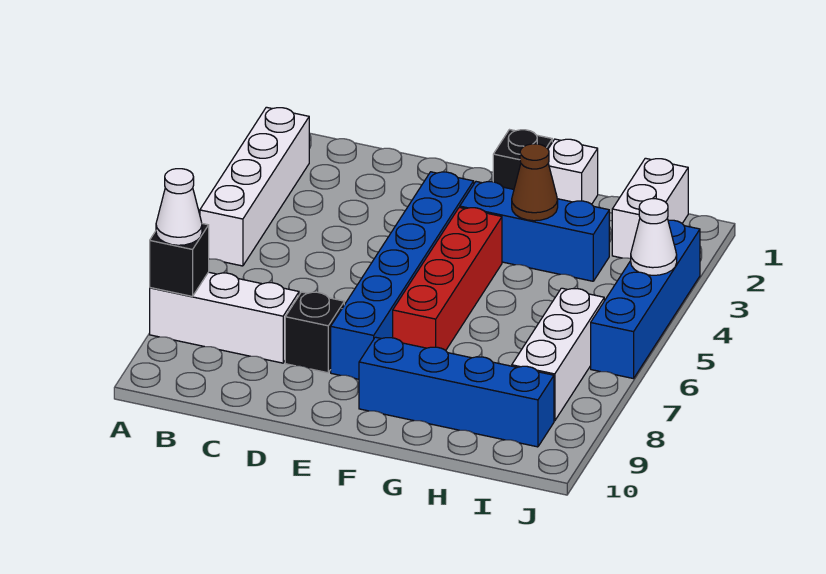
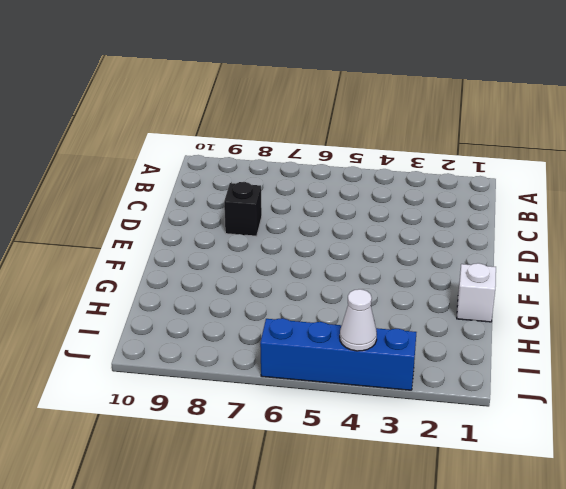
none -> white brick A2:A5 level 1
none -> white brick A8:C8 level 1
none -> blue brick E3:E8 level 1

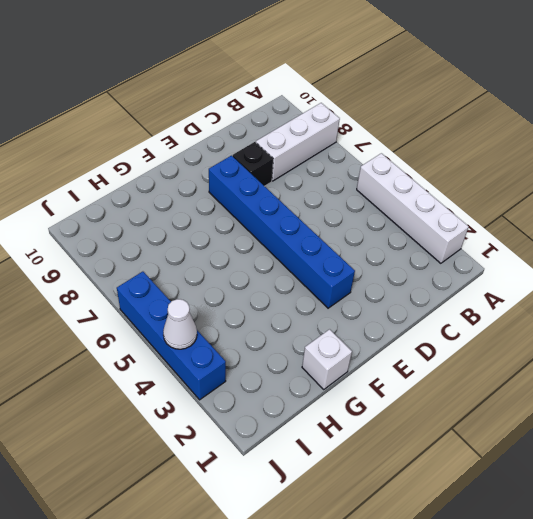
none -> black brick F1 level 1
none -> blue brick F3:H3 level 1
none -> red brick F4:F7 level 1

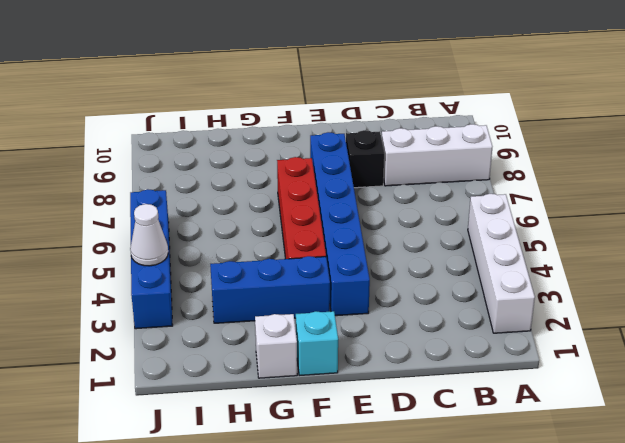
cyan brick F1 level 1 -> black brick F1 level 1
none -> blue brick F9:I9 level 1
none -> white brick I1:I2 level 1
none -> white brick I6:I8 level 1

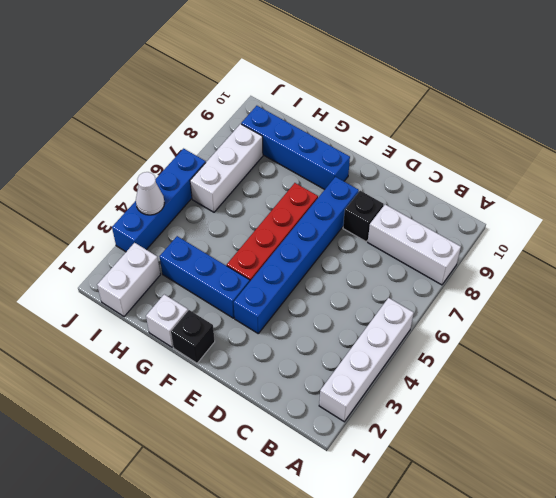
none -> black brick A8 level 2
none -> brown cone G3 level 2
none -> white cone A8 level 3

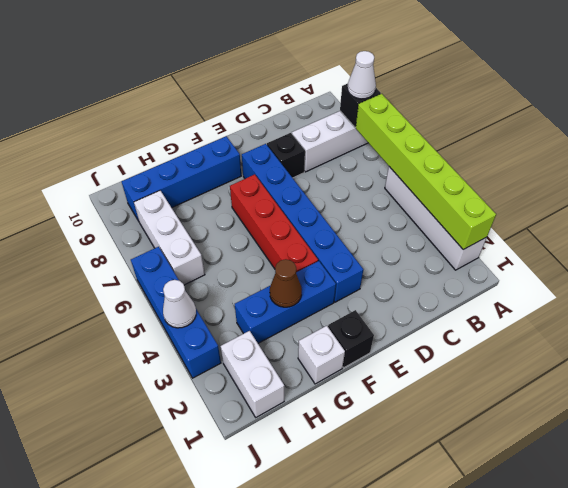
lime brick A2:A7 level 2 -> none

